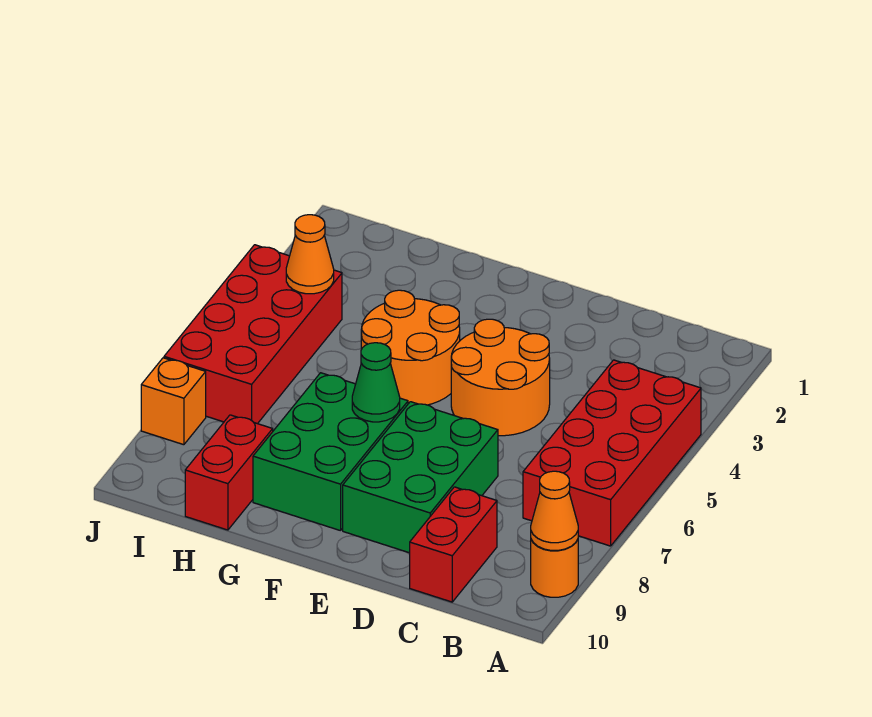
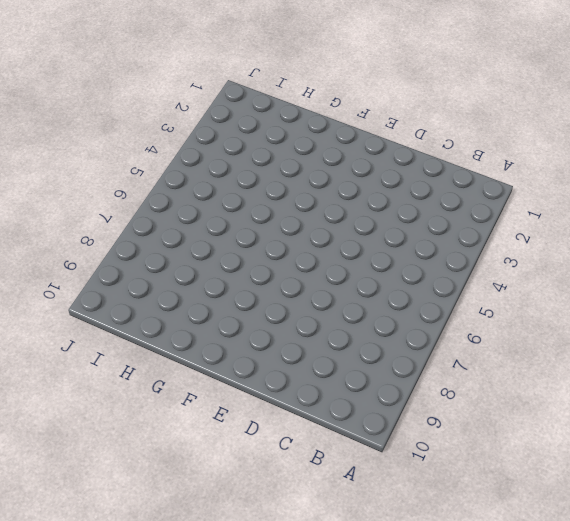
none -> red brick A4:B7 level 1
none -> orange round brick A9 level 1
none -> red brick C9:C10 level 1

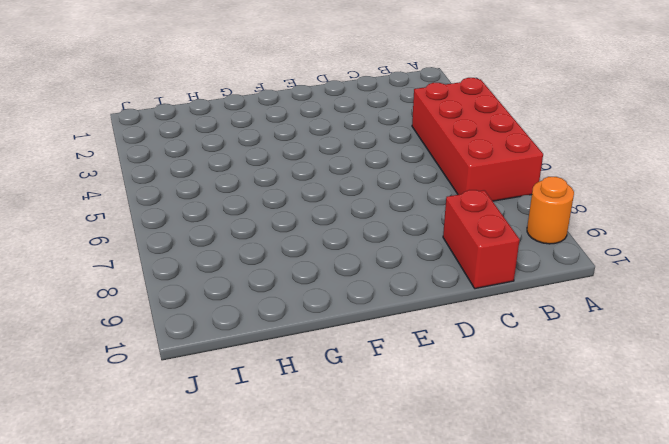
none -> orange round brick D4:E5 level 1
none -> green brick D7:E9 level 1
none -> orange round brick F4:G5 level 1

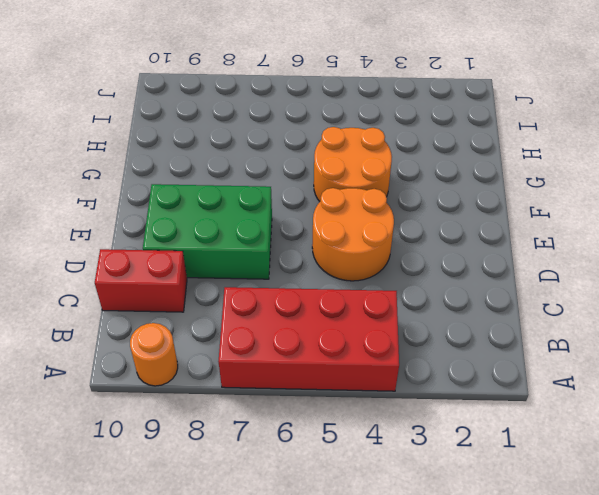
none -> green brick F7:G9 level 1
none -> red brick H9:H10 level 1
none -> red brick I4:J7 level 1

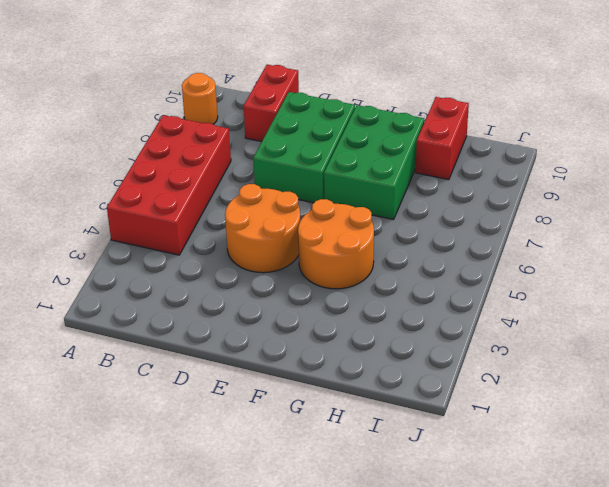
none -> red brick I4:J7 level 1
none -> orange brick J8 level 1
none -> orange cone A9 level 2

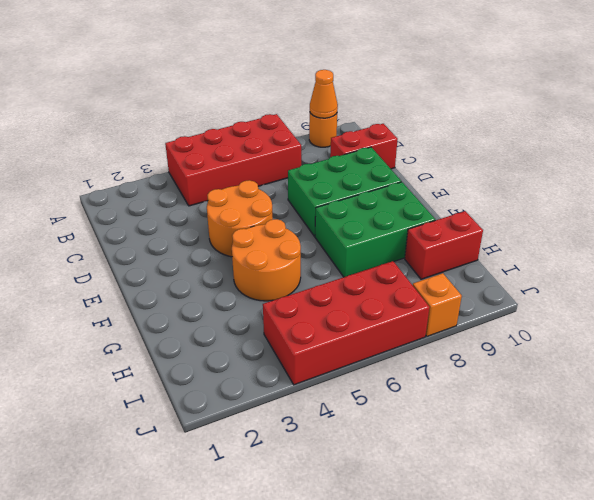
none -> green cone F7 level 2
none -> orange cone I4 level 2

